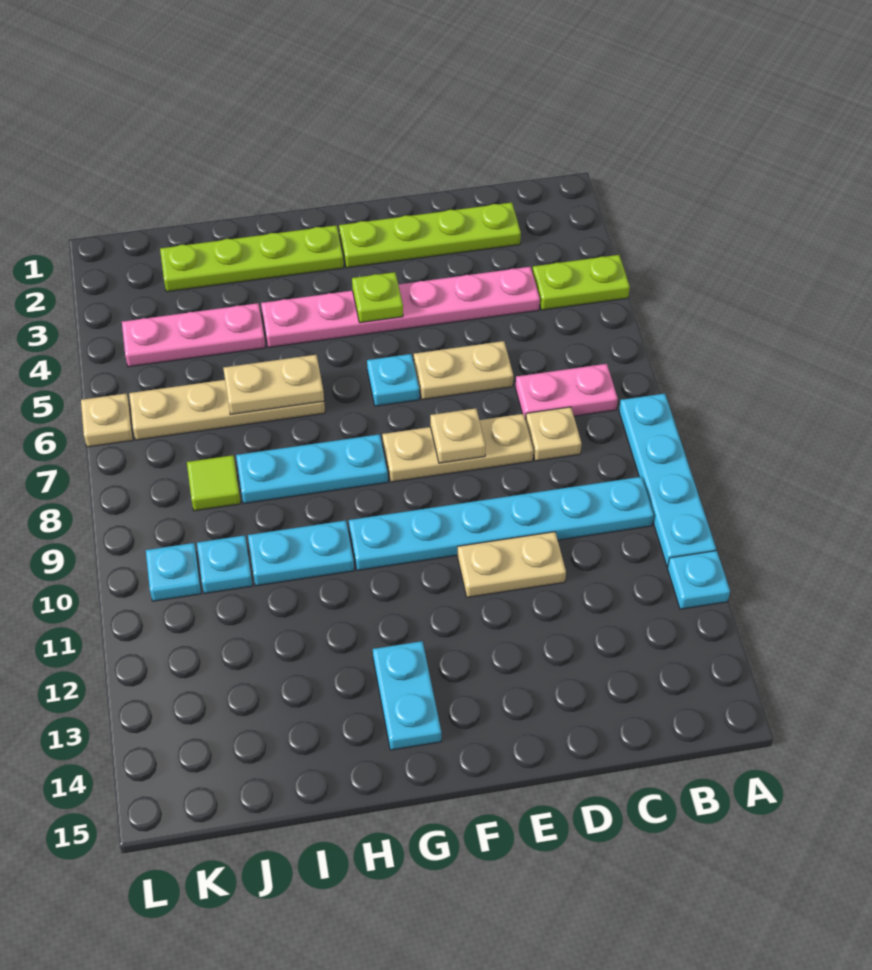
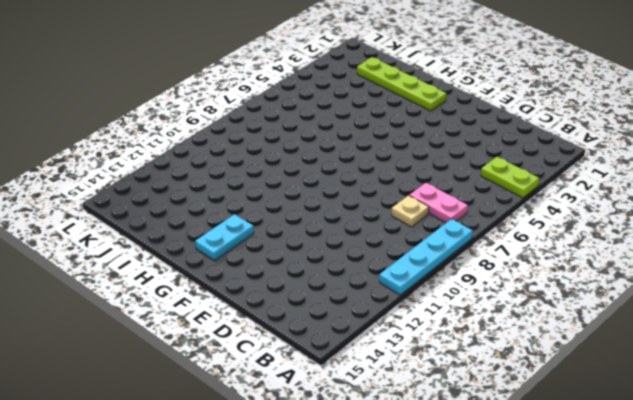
none -> cyan plate A12 level 1
none -> cyan plate B10:G10 level 1
none -> lime plate C2:F2 level 1

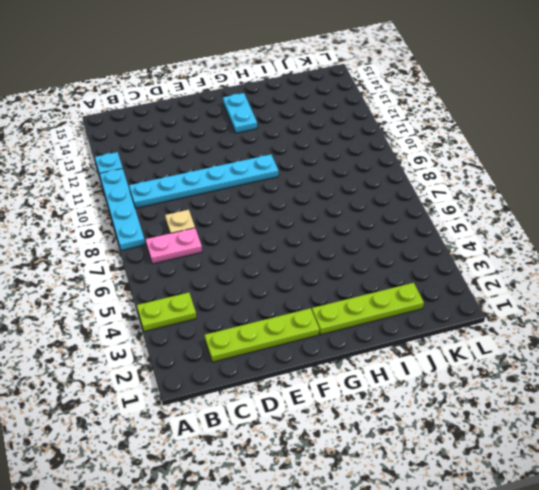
none -> pink plate C4:H4 level 1
none -> tan plate D6:E6 level 1
none -> tan plate D8:F8 level 1

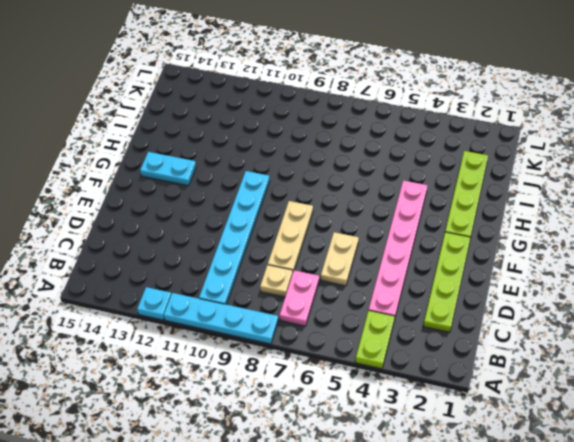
none -> tan plate D11:E11 level 1
none -> cyan plate F6 level 1
none -> cyan plate G8:I8 level 1

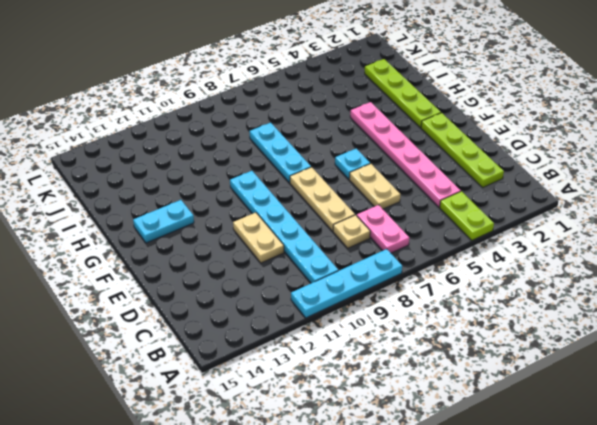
none -> cyan plate A12 level 1
none -> tan plate H6:K6 level 1
none -> cyan plate H10:I10 level 1

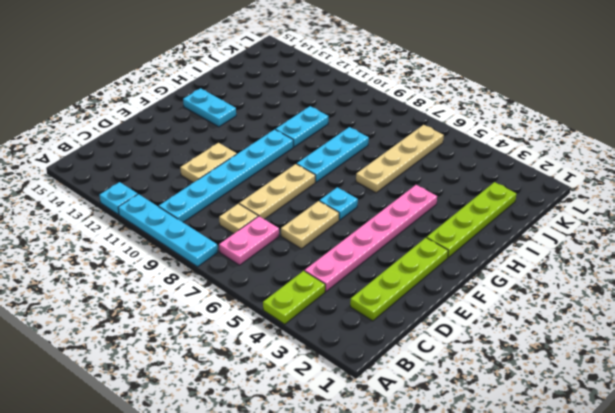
none -> pink plate I4:K4 level 1
none -> lime tile J8 level 1
none -> cyan plate J10 level 1

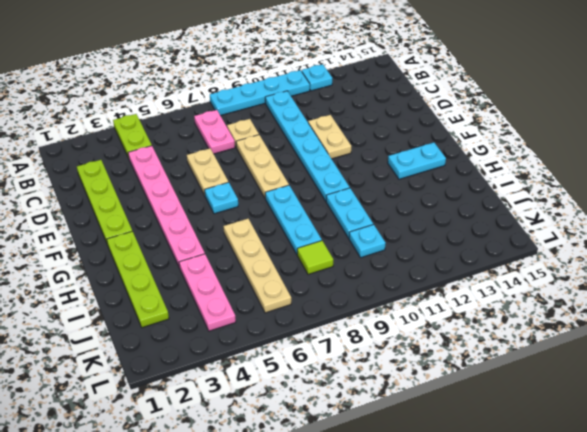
none -> cyan plate K10 level 1
none -> tan plate L6 level 1
none -> tan plate E8 level 2

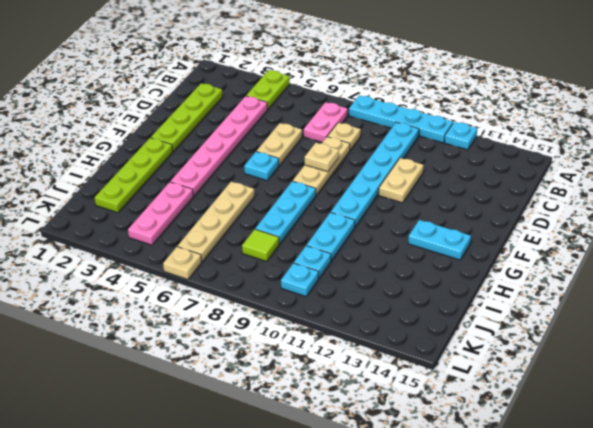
none -> lime plate F4 level 2
none -> tan plate H6:I6 level 2

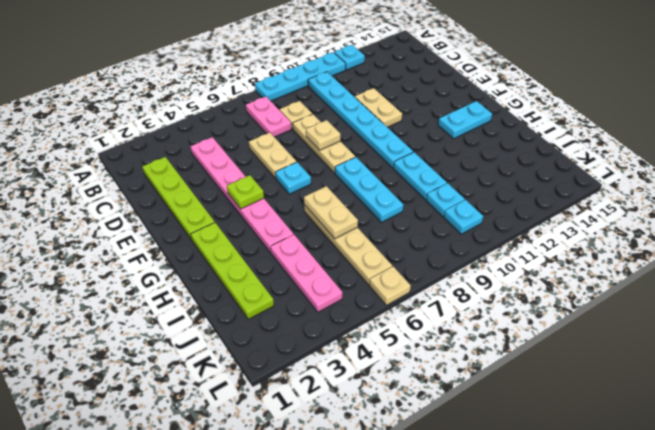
none -> lime plate A4:B4 level 1
none -> lime tile J8 level 1

